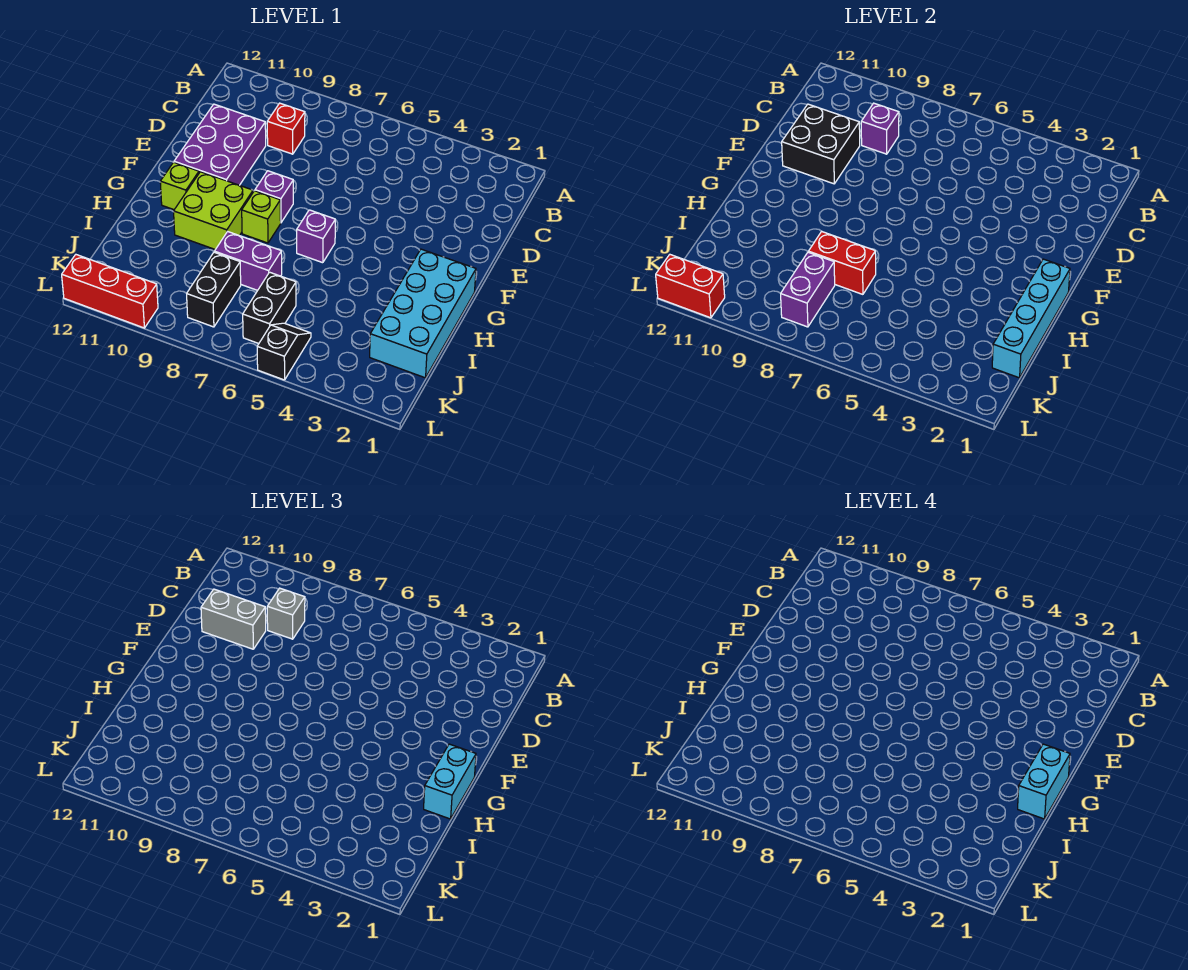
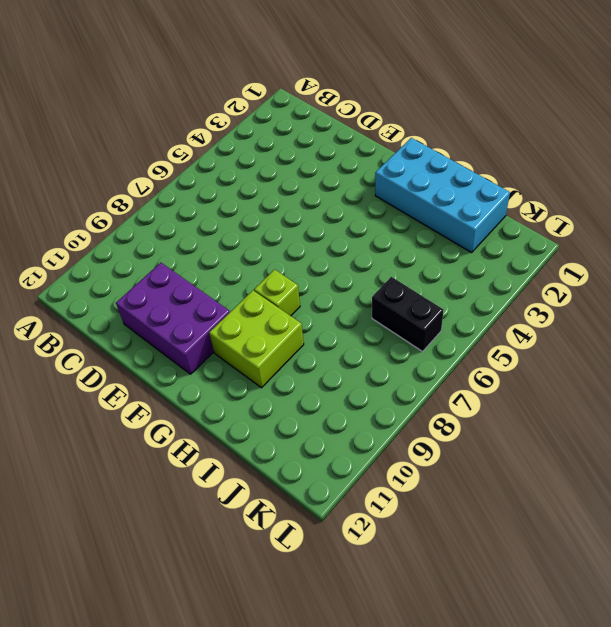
none -> red brick C9 level 1
none -> purple brick F8 level 1
none -> purple brick G6 level 1

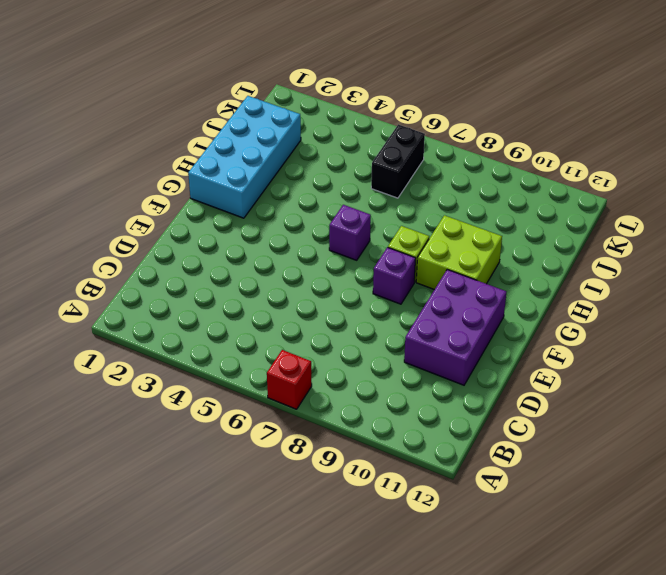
red brick A7 level 1 -> red brick C9 level 1
none -> lime brick G11 level 1
none -> purple brick I7:I8 level 1
none -> black brick J8:K8 level 1

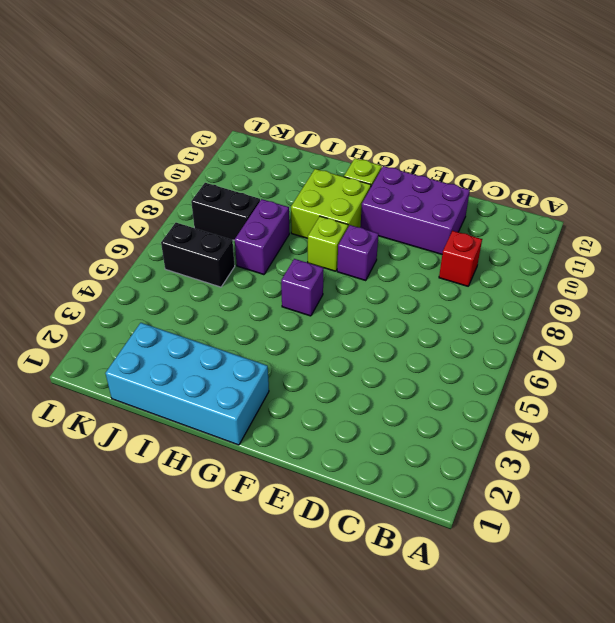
none -> black slope K5:L5 level 1 top L
none -> red brick L10:L12 level 1
none -> purple brick C9 level 2

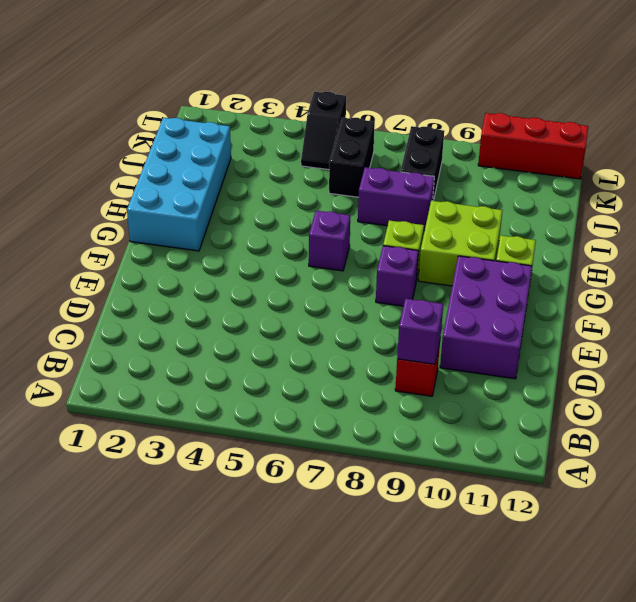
none -> black brick D10:E11 level 2
none -> cyan brick G1:J1 level 2
none -> red brick I7:I8 level 2

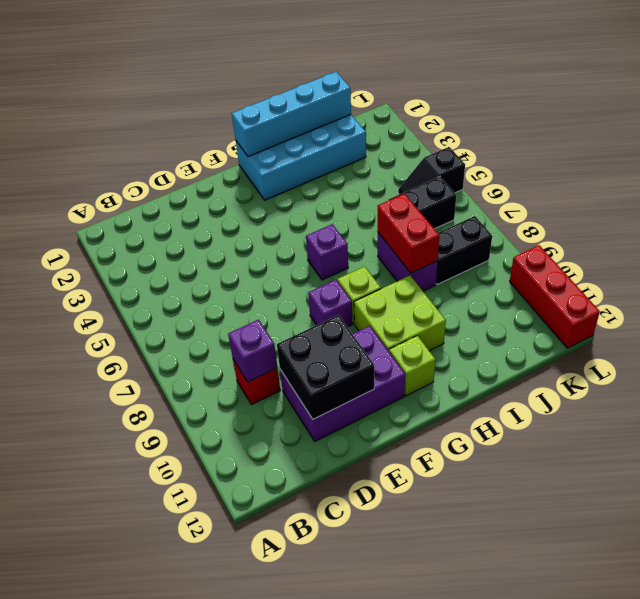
none -> purple brick J8:K8 level 2
none -> red brick L11:L12 level 2
none -> grey brick C9 level 3

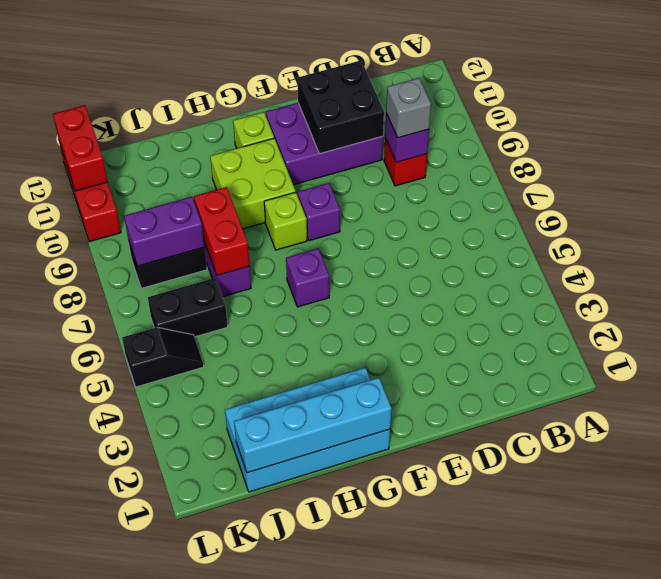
none -> grey brick D10:D11 level 3
none -> cyan brick G1:H1 level 3
none -> cyan brick G1:H1 level 4

